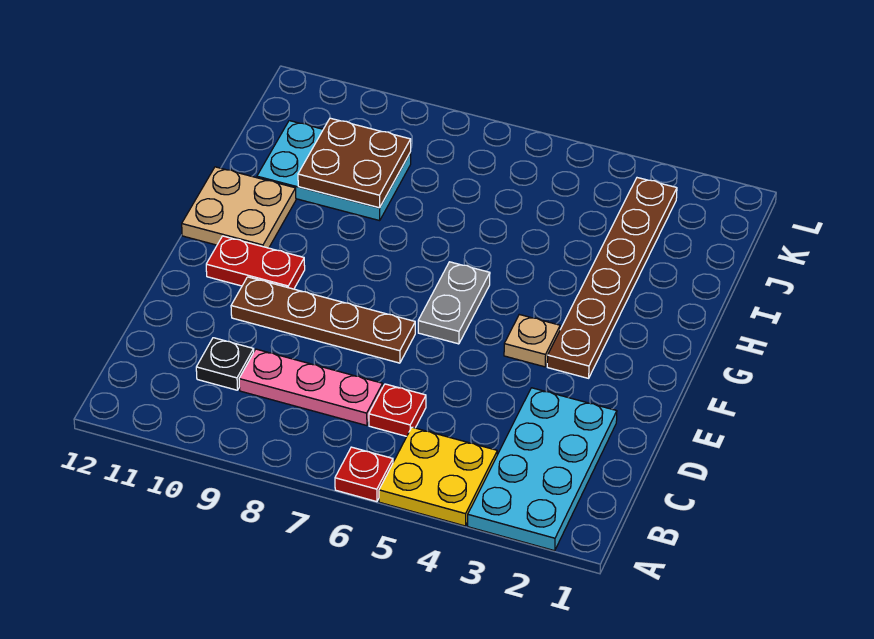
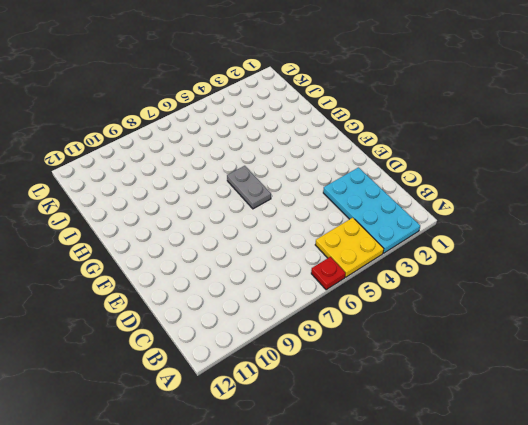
none -> red plate C6 level 1
none -> pink plate C7:C9 level 1
none -> black plate C10 level 1

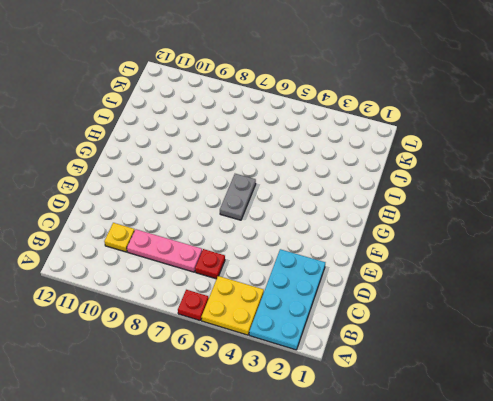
yellow plate C10 level 1 -> black plate C10 level 1
none -> brown plate E7:E10 level 1
none -> brown plate F3:K3 level 1
none -> tan plate F4 level 1

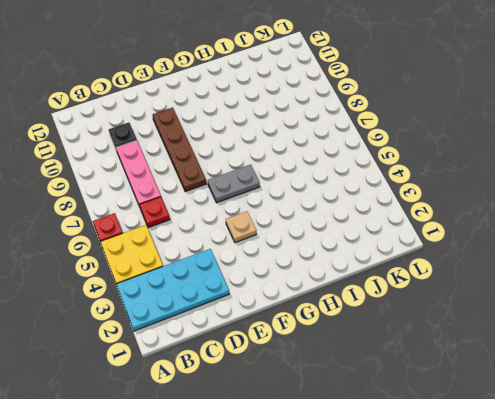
none -> brown plate F3:K3 level 1
none -> red plate F10:F11 level 1
none -> tan plate G11:H12 level 1

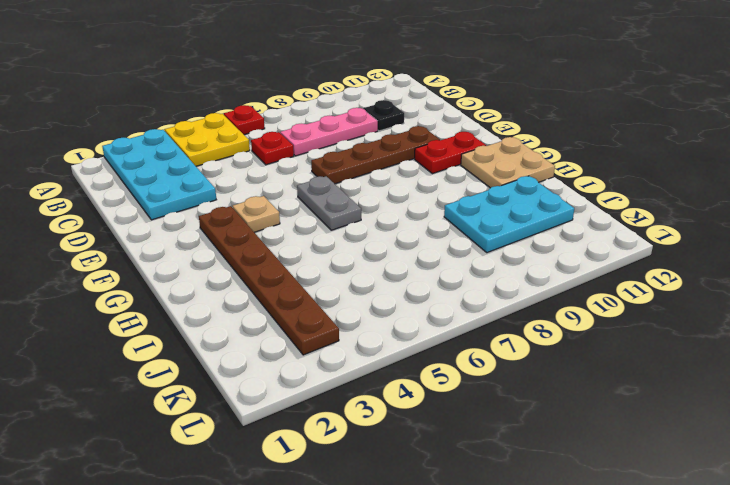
none -> brown plate I9:J10 level 2

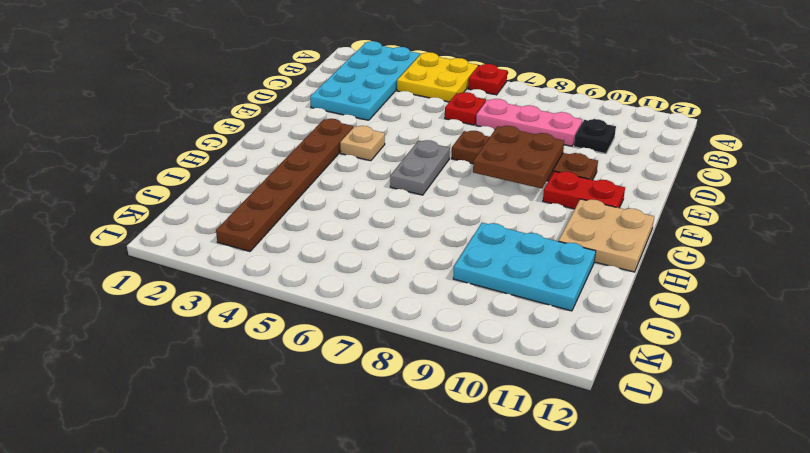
brown plate E8:F9 level 2 -> brown plate I9:J10 level 2

